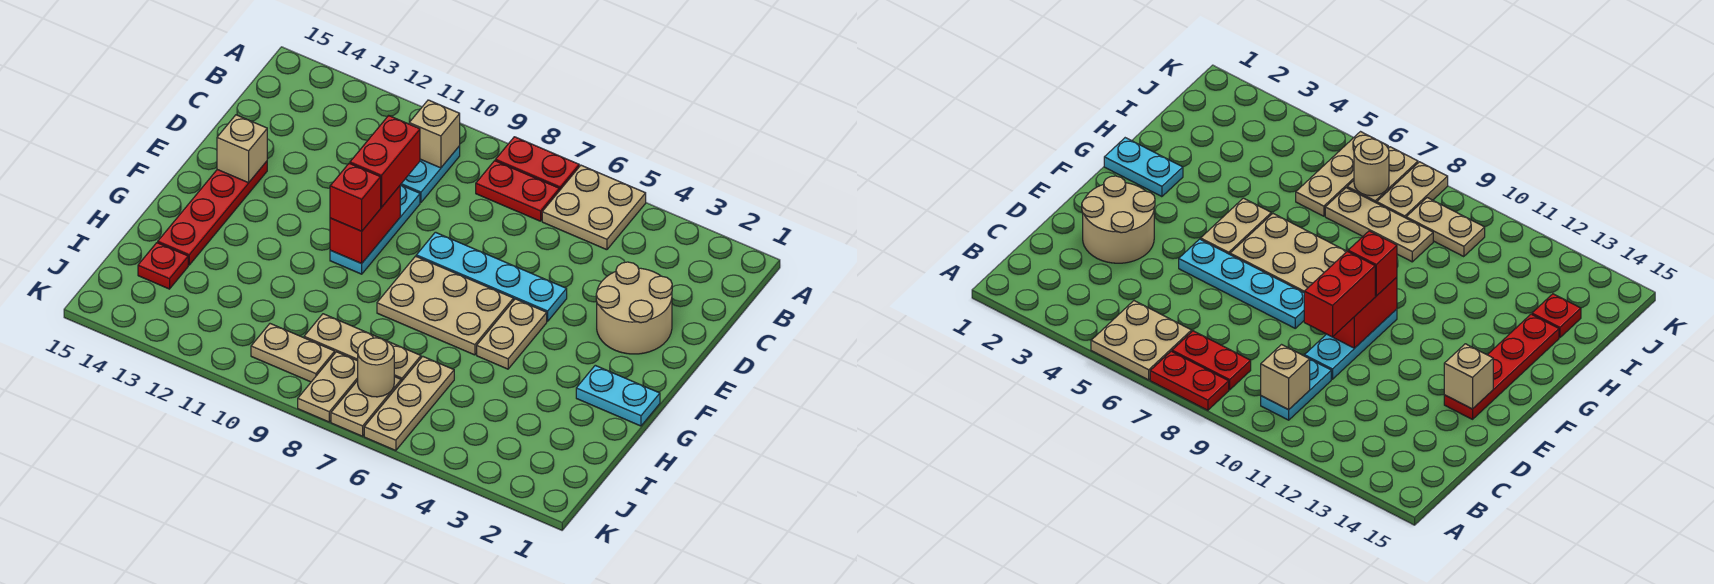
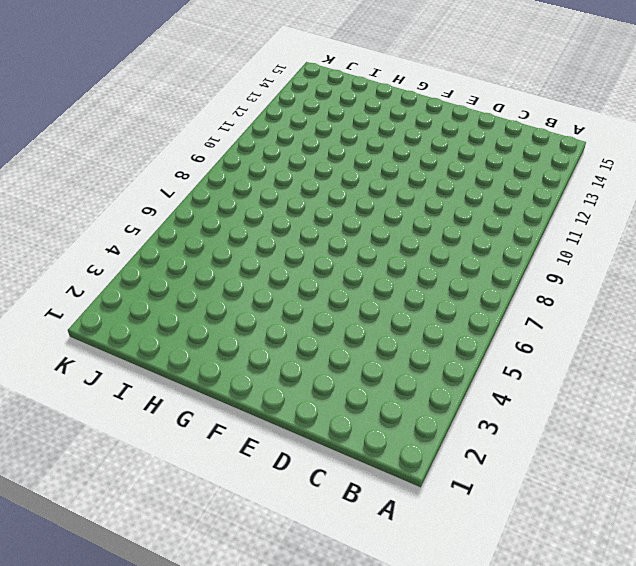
none -> tan plate A5:B6 level 1
none -> red plate A7:A8 level 1
none -> red plate B7:B8 level 1

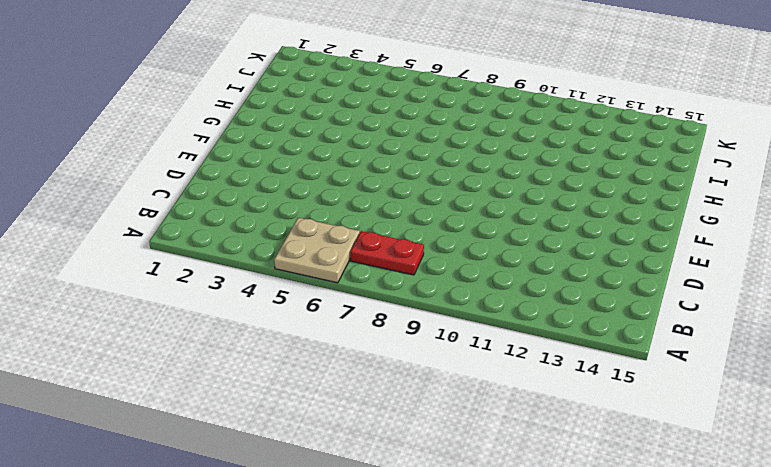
none -> red plate A7:A8 level 1
none -> cyan plate B10:C10 level 1
none -> tan round brick D2:E3 level 1

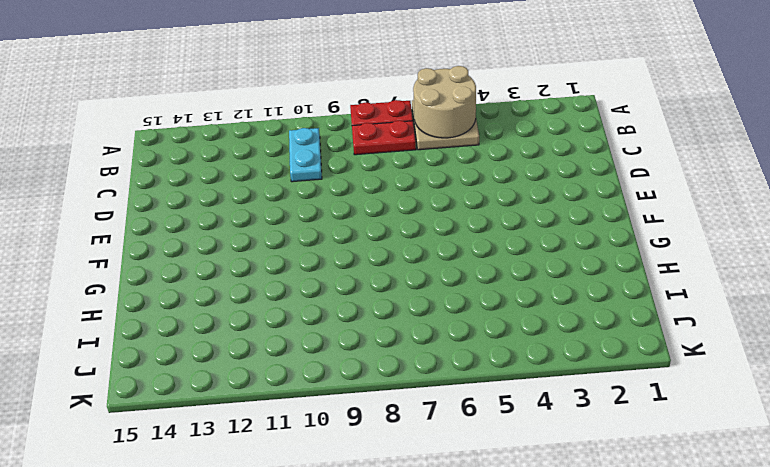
tan round brick A5:B6 level 2 -> tan round brick D2:E3 level 1
none -> cyan plate D10:F10 level 1
none -> cyan plate E5:E8 level 1
none -> red plate E14:H14 level 1

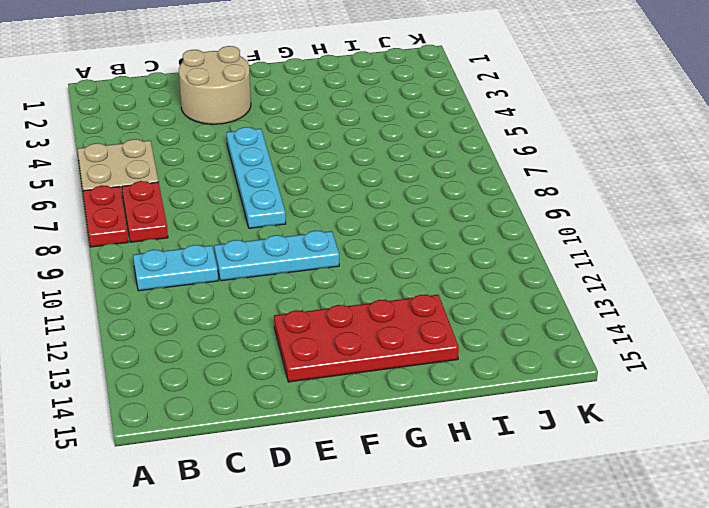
red plate E13:H14 level 1 -> red plate E14:H14 level 1
none -> tan plate F5:G5 level 1
none -> tan plate F6:G8 level 1
none -> cyan plate G1:G2 level 1

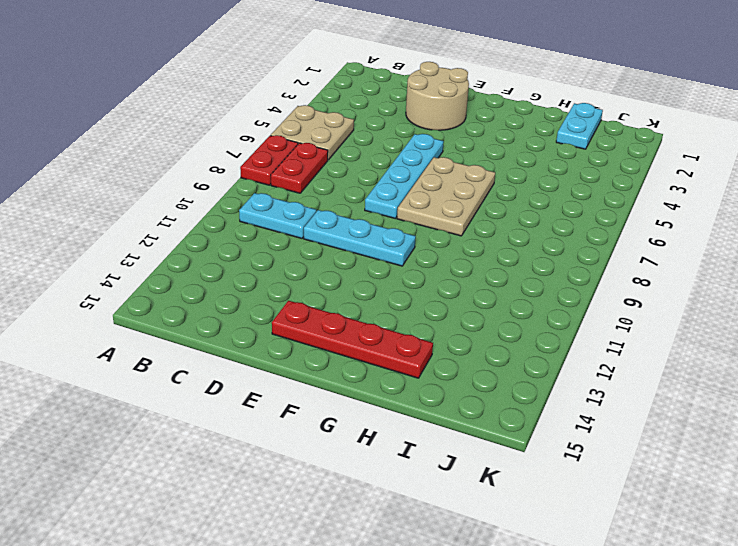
cyan plate I1:I2 level 1 -> cyan plate G1:G2 level 1
none -> tan plate F5:G5 level 1
none -> tan plate I6:K6 level 1
none -> tan plate I7:I9 level 1

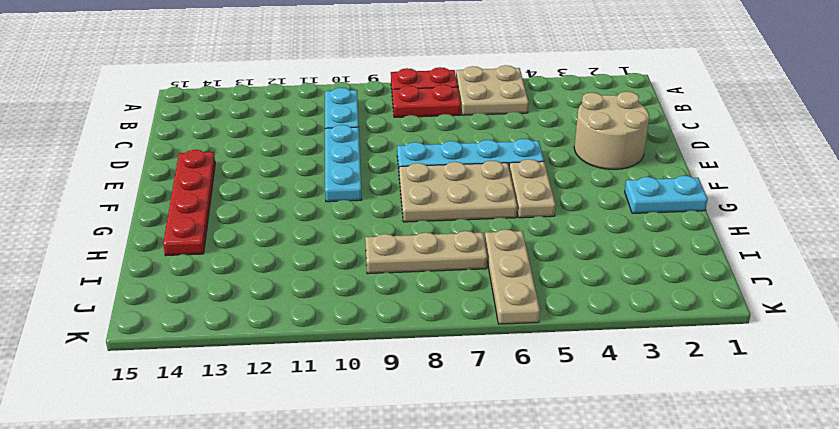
none -> red plate I14 level 1
none -> tan plate J7:K7 level 1
none -> tan plate J8:K8 level 1

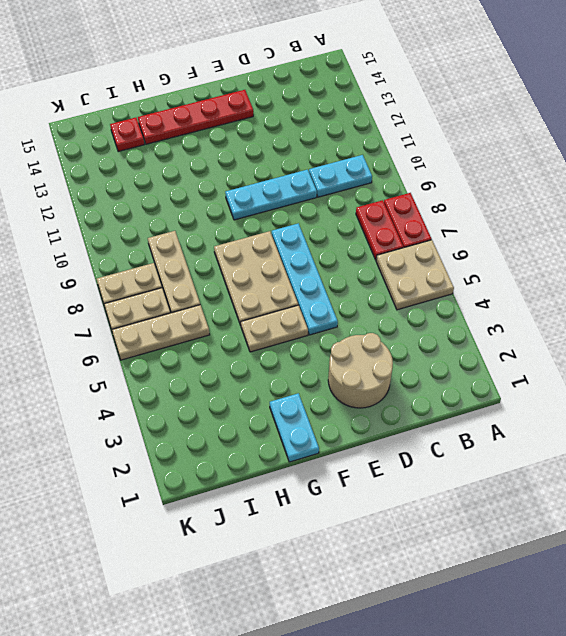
none -> tan plate J9:J10 level 1
none -> tan brick B10 level 2
none -> red brick E10:F10 level 2

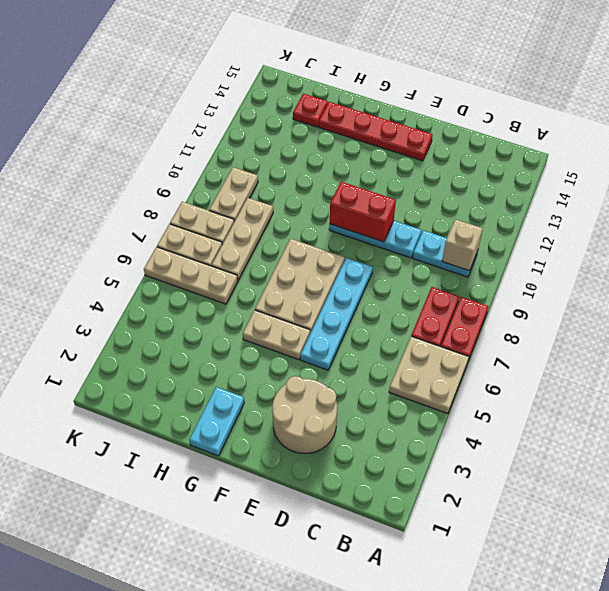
none -> tan brick E14 level 2
none -> tan round brick J7 level 2
none -> red brick D10:E10 level 3

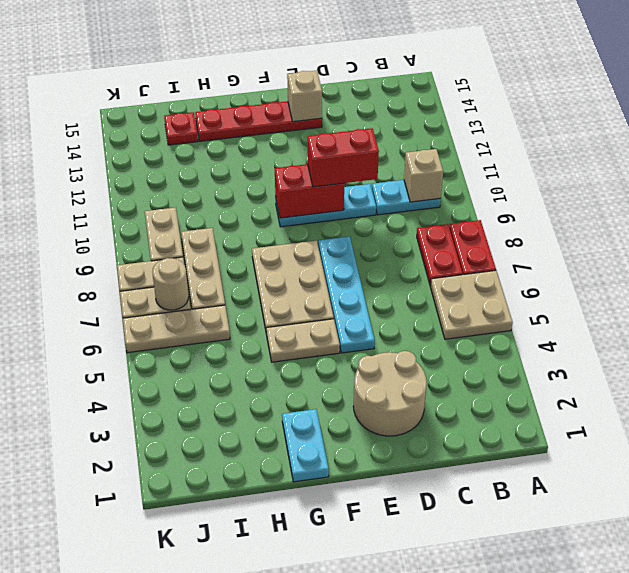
none -> red brick F10 level 3

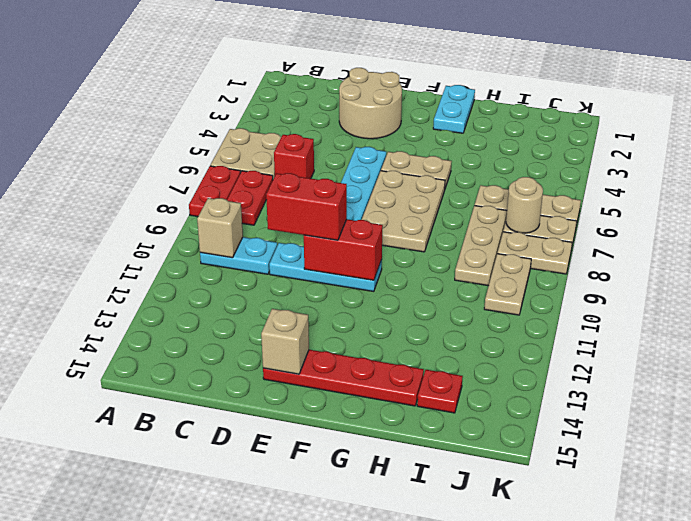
red brick C6 level 1 -> red brick F10 level 3

